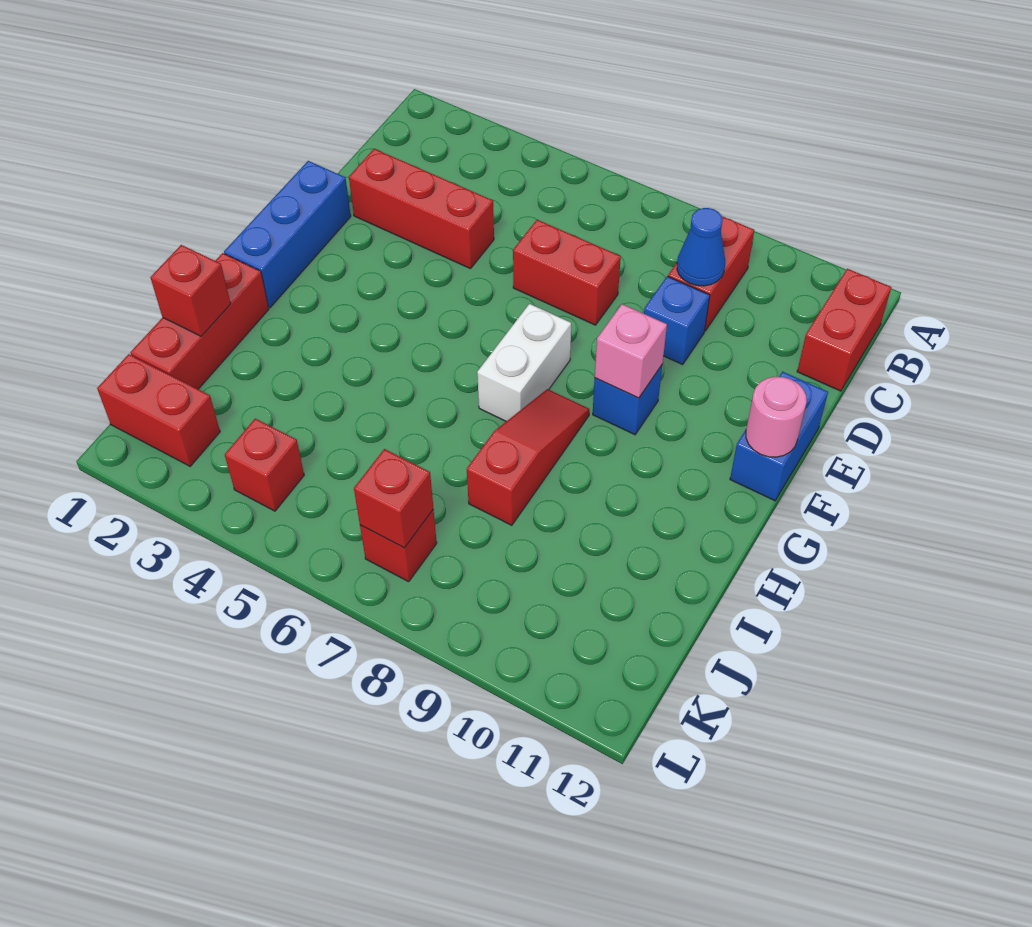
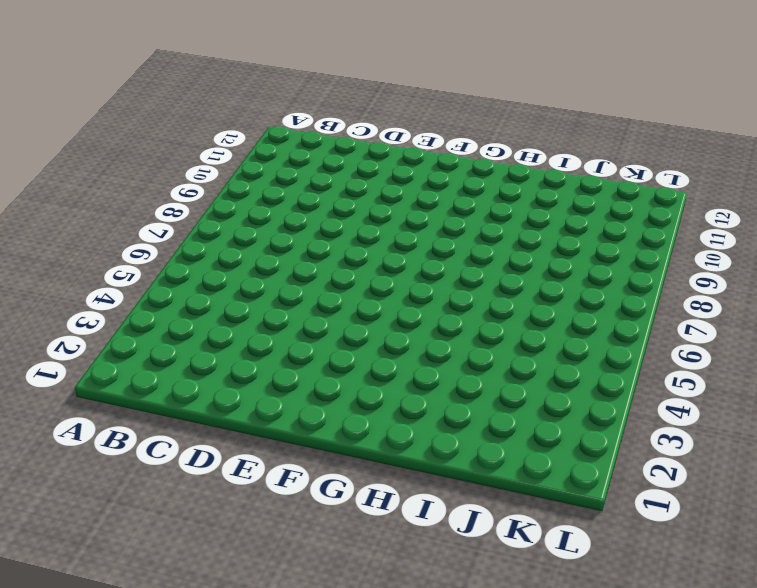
none -> red brick B9:C9 level 1
none -> red brick B12:C12 level 1
none -> red brick D2:D4 level 1

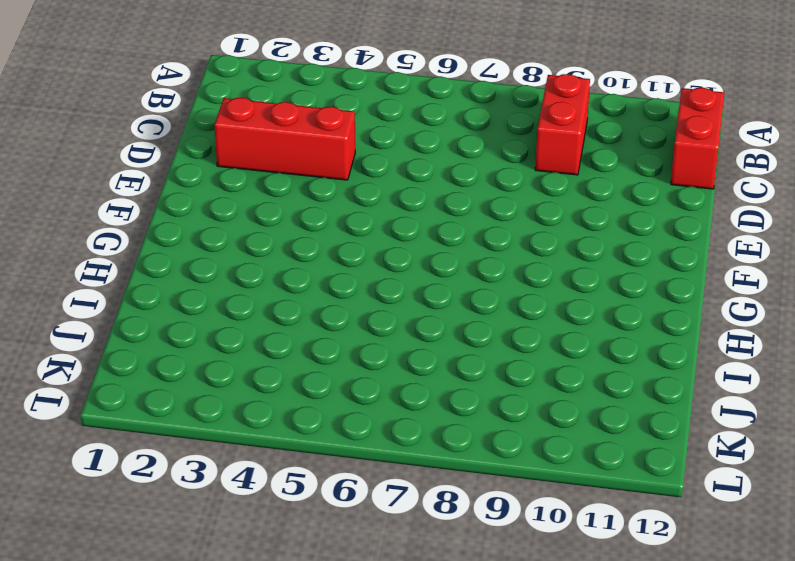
none -> red brick D6:D7 level 1
none -> blue brick D9 level 1
none -> blue brick E1:G1 level 1

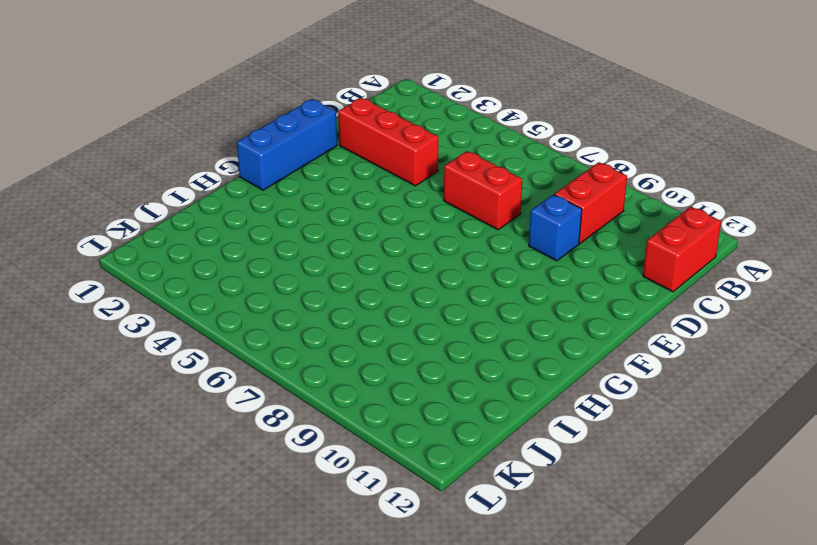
none -> blue brick E12:F12 level 1
none -> white brick F7:G7 level 1
none -> blue brick F9 level 1

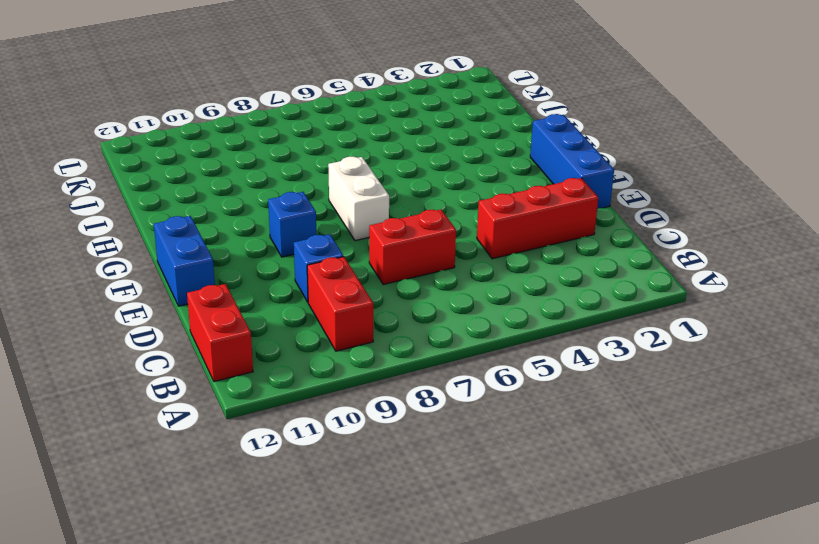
none -> red slope G8:I8 level 1 top I
none -> red brick H1:J1 level 1
none -> red brick K1:K2 level 1

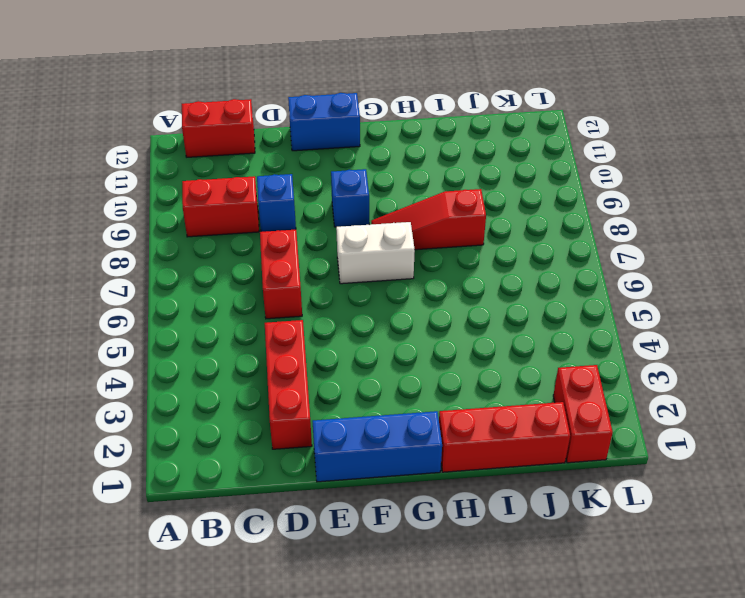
none -> red brick K4 level 1
none -> red brick K7 level 1
none -> blue cone C9 level 2

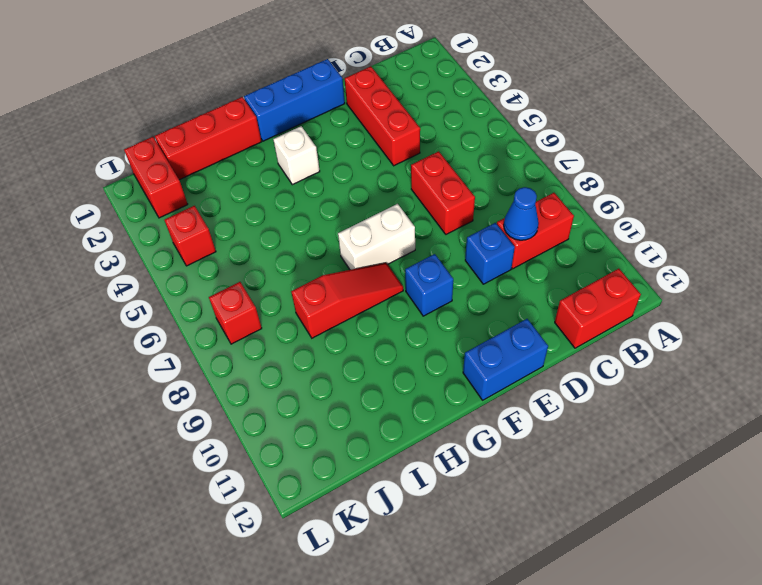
white brick G3 level 1 -> none
none -> pink brick F9 level 2
none -> pink round brick F12 level 2
none -> red brick I1 level 2

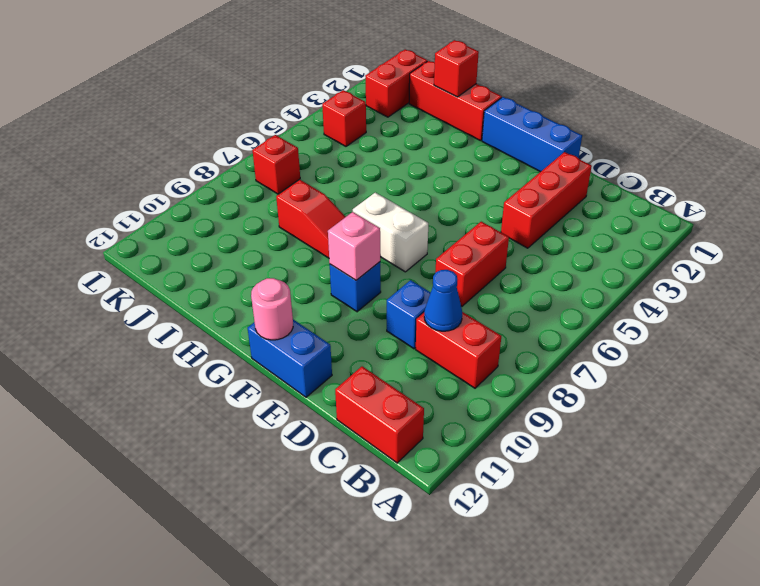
none -> red brick K7 level 2

